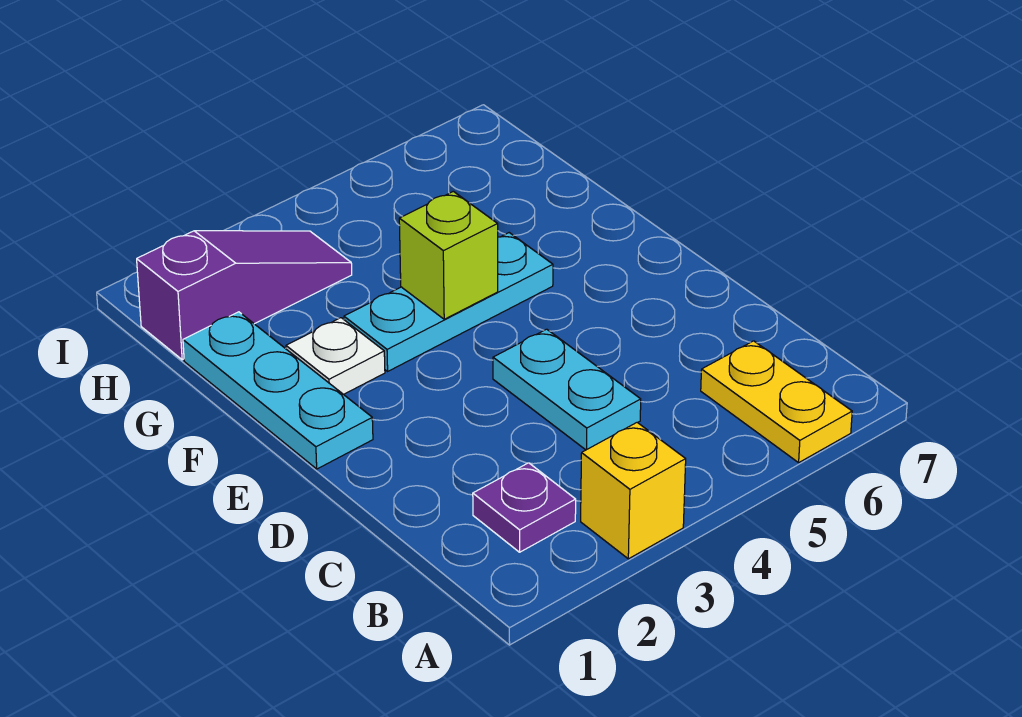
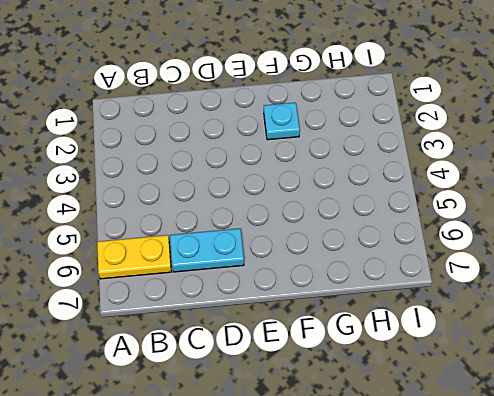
cyan plate C6:D6 level 1 -> cyan plate C4:D4 level 1
cyan plate F2 level 1 -> white plate F2 level 1
none -> yellow brick A3 level 1
none -> purple plate B2 level 1

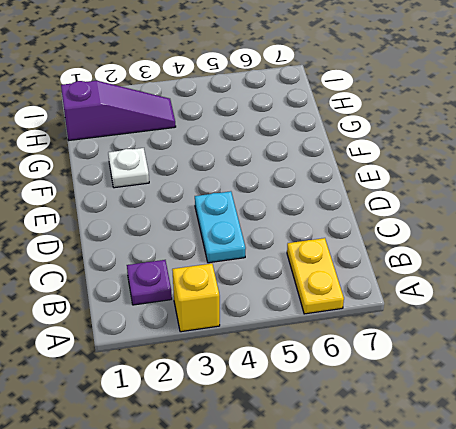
none -> cyan plate E1:G1 level 1
none -> cyan plate F3:F5 level 1

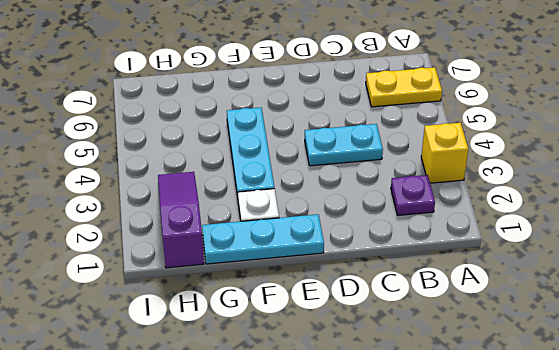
none -> lime brick F4 level 2

